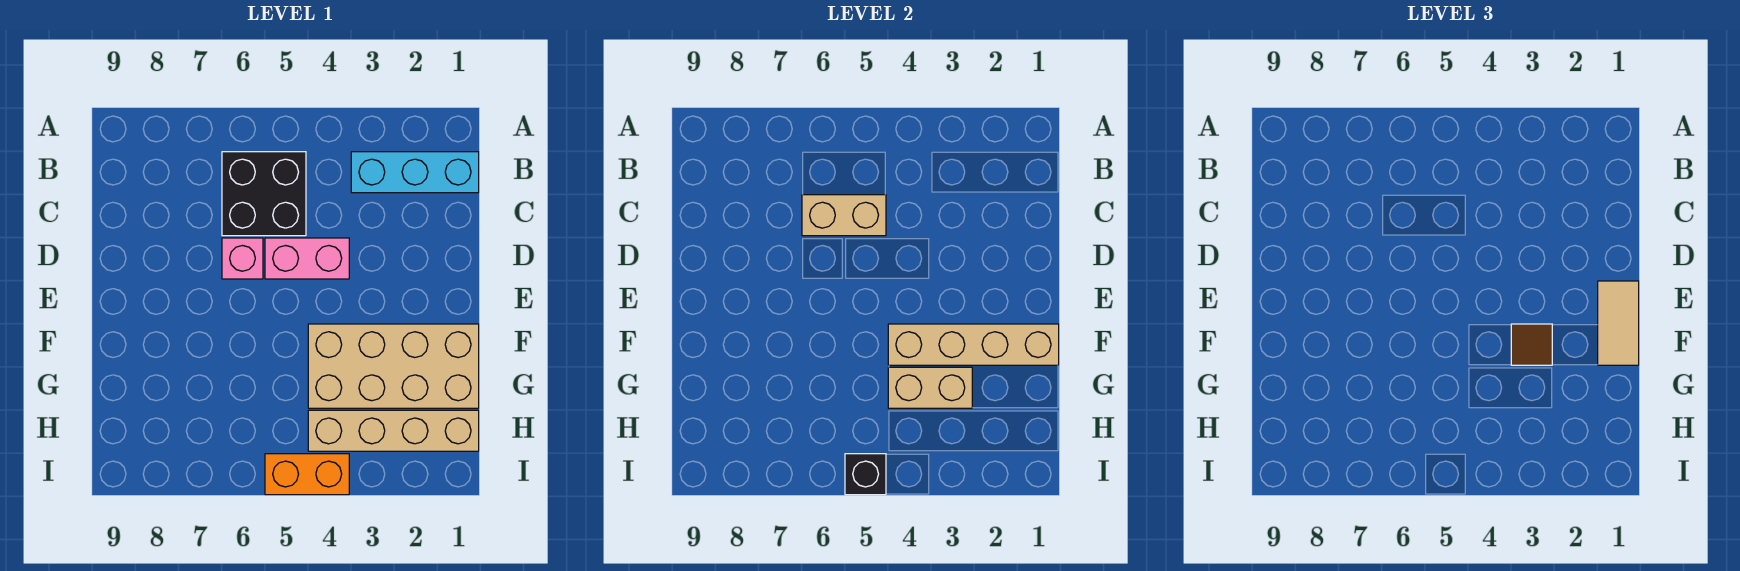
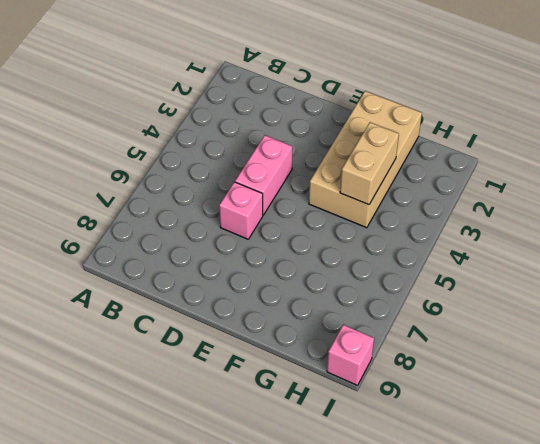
pink brick I9 level 1 -> none
none -> cyan brick B1:B3 level 1
none -> black brick B5:C6 level 1
none -> tan brick H1:H4 level 1

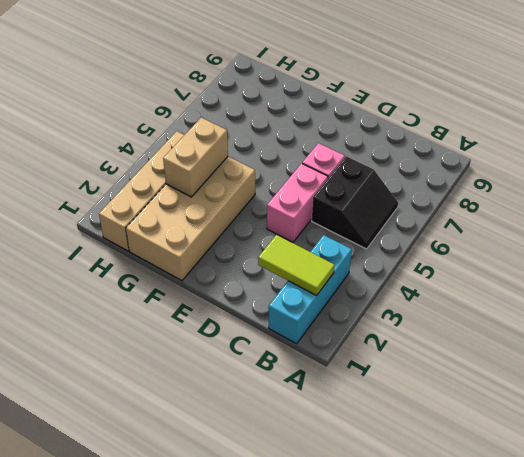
lime tile B2:C2 level 2 -> none
black slope B5:C6 level 1 top C -> black brick B5:C6 level 1
none -> orange brick I4:I5 level 1
none -> tan brick C5:C6 level 2
none -> tan brick F1:F4 level 2

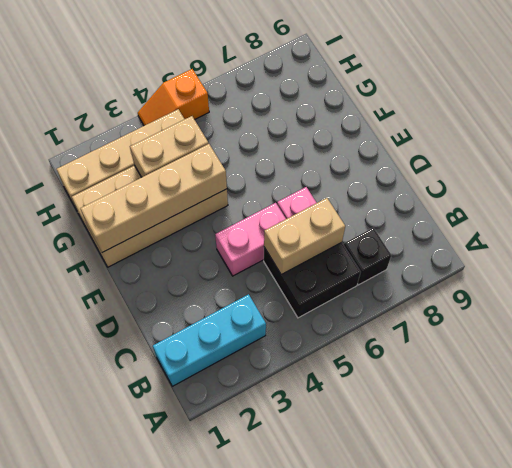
black brick B7 level 1 -> black brick I5 level 2
orange slope I4:I5 level 1 top 5 -> orange brick I4:I5 level 1
none -> tan tile E1:F1 level 3
none -> brown tile F3 level 3

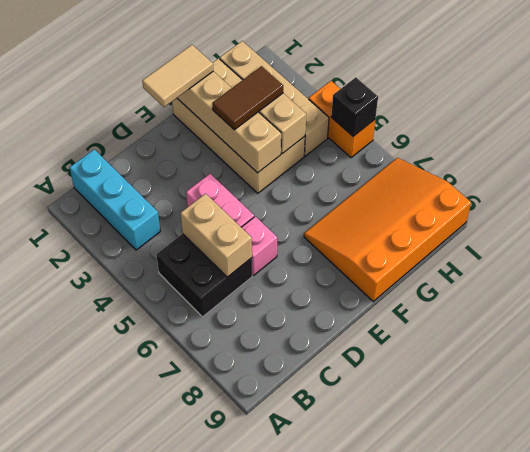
brown tile F3:G3 level 3 -> brown tile F3 level 3
orange slope F7:I9 level 1 top 9 -> none

